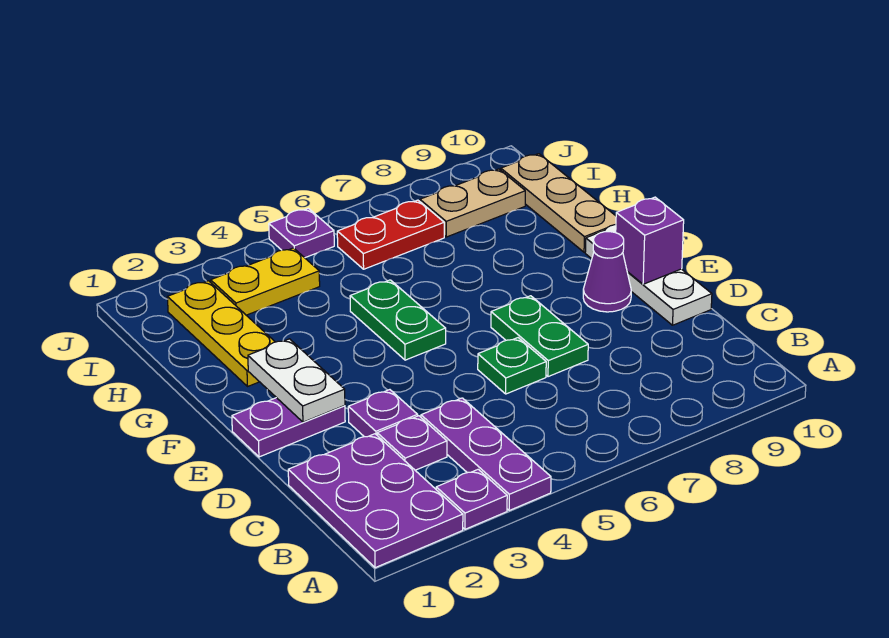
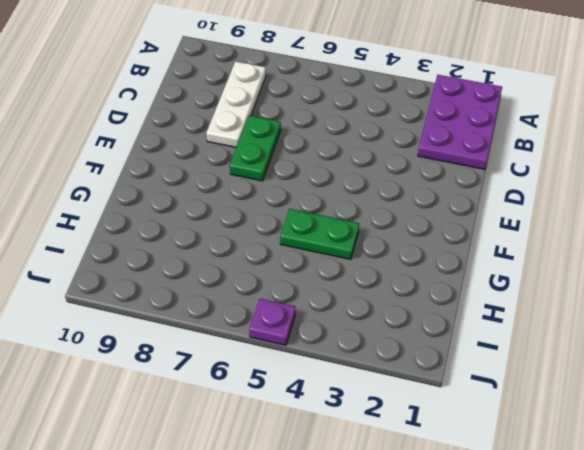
white plate B8:D8 level 1 -> white plate D10:F10 level 1
green plate G4:G5 level 1 -> green plate F5:G5 level 1
none -> purple plate A3 level 1
none -> purple plate A4:C4 level 1
none -> purple plate C3 level 1

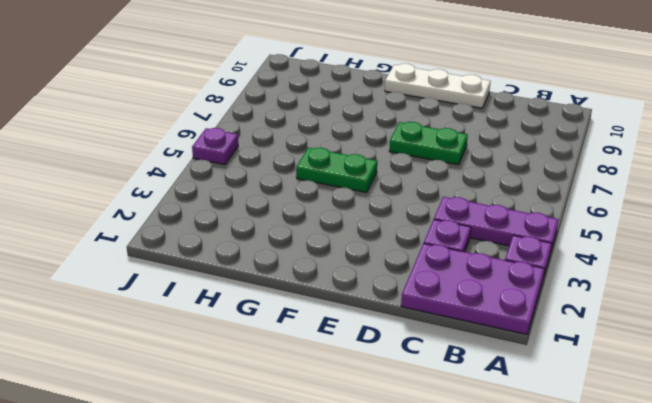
none -> purple plate D3 level 1
none -> green plate D6 level 1
none -> purple plate E1:E2 level 1

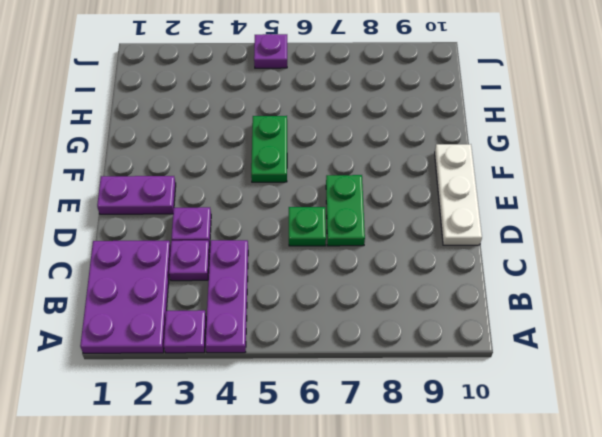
none -> purple cone E9 level 1
none -> yellow plate G2:I2 level 1
none -> tan plate G10:I10 level 1

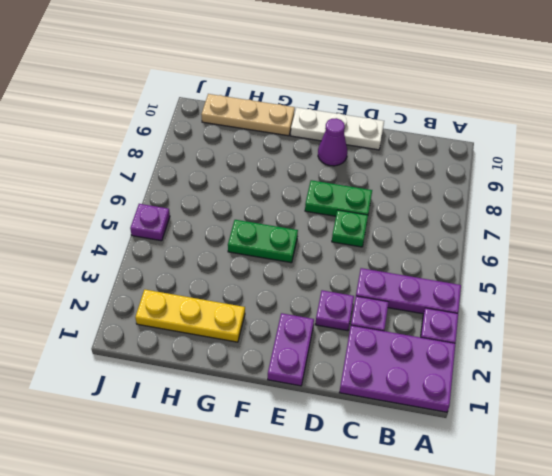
none -> yellow plate I3:I4 level 1
none -> red plate I6:I7 level 1
none -> tan plate I8:I9 level 1

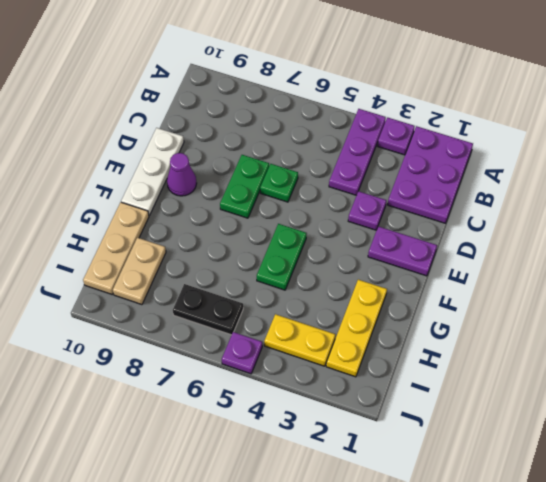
tan plate H9:I9 level 1 -> tan plate I8:I9 level 1
black plate I6:I7 level 1 -> red plate I6:I7 level 1
none -> purple plate C3 level 1
none -> white plate E2:F2 level 2
none -> purple brick E10 level 2

